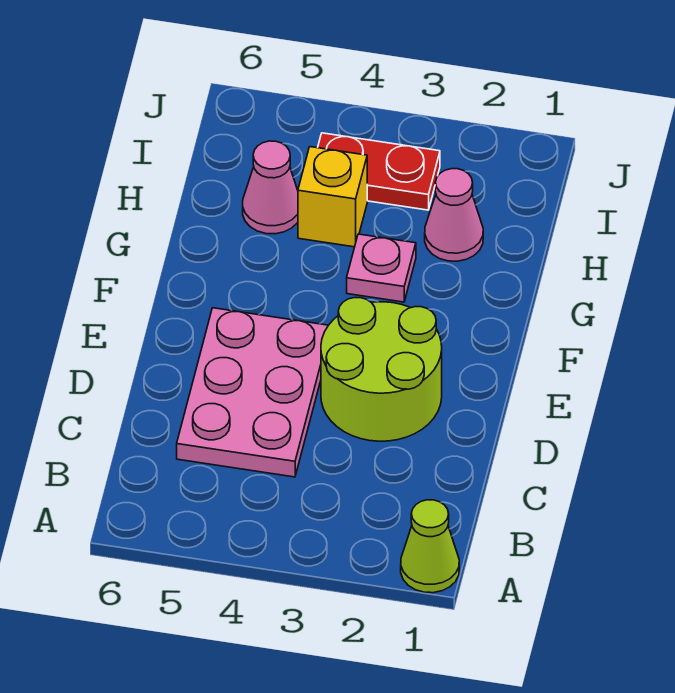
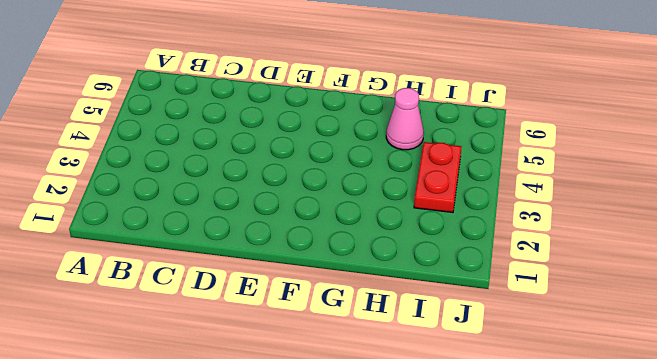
none -> lime cone A1 level 1
none -> pink plate C4:E5 level 1

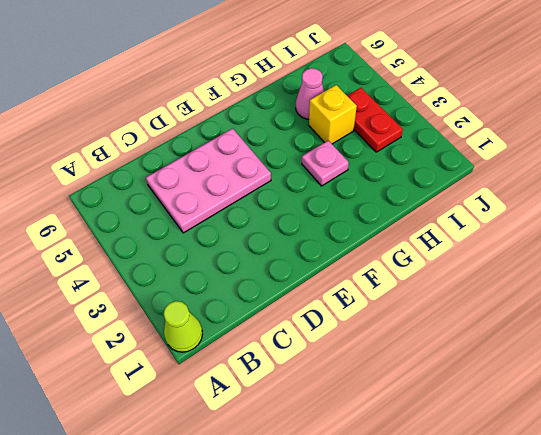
none -> lime round brick D2:E3 level 1
none -> pink cone H2 level 1

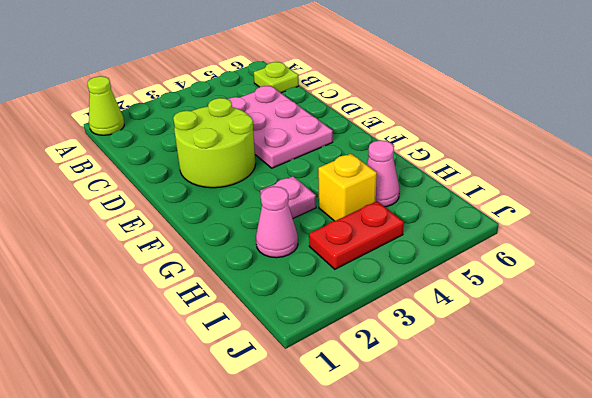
lime plate B6 level 1 -> none

